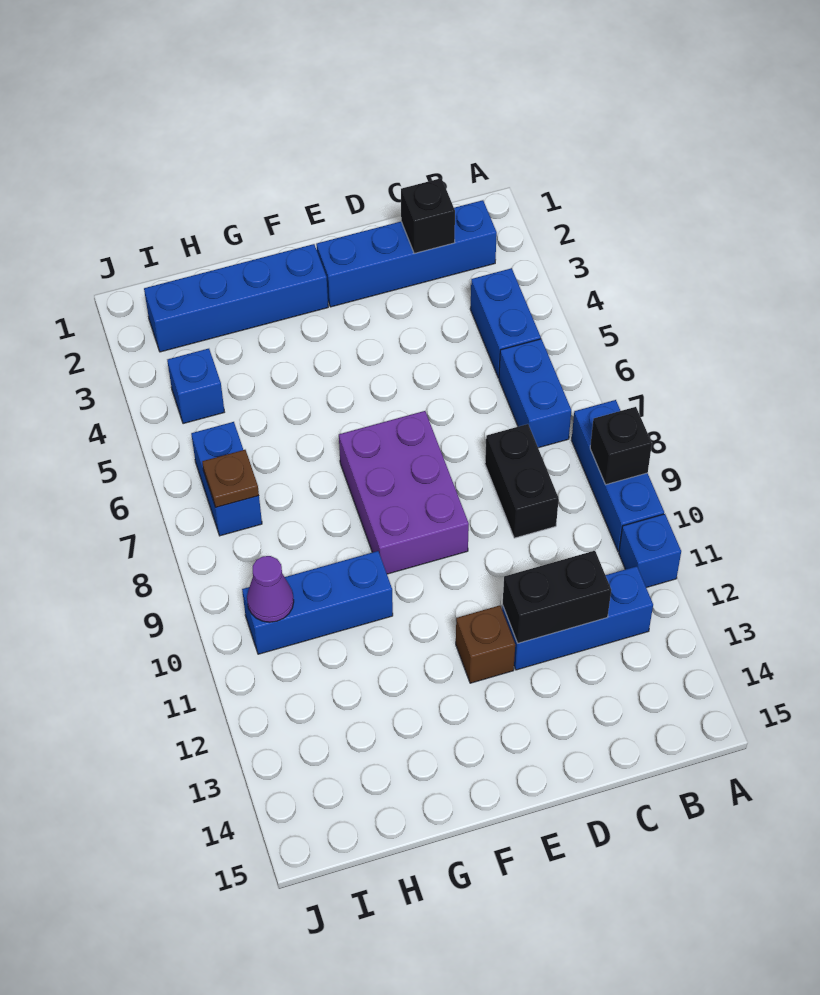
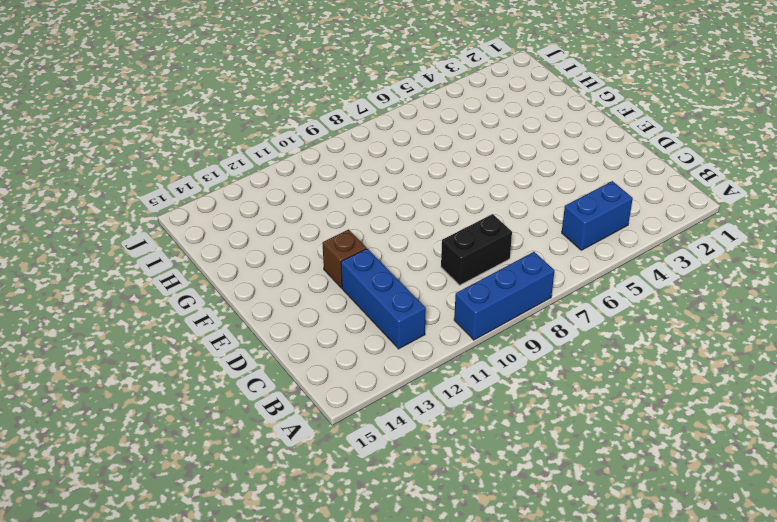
none -> blue brick A11 level 1
none -> blue brick B2:E2 level 1
none -> blue brick B6:B7 level 1

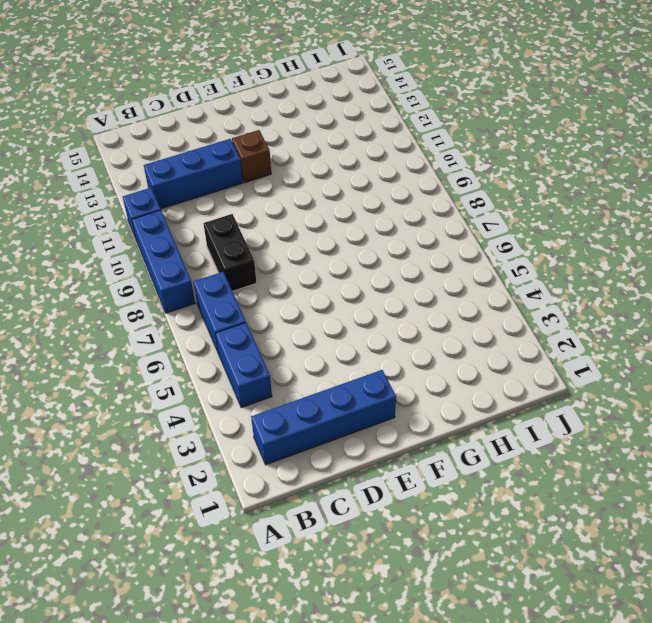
none -> purple brick E7:F9 level 1
none -> blue brick F2:I2 level 1
none -> blue brick G10:I10 level 1

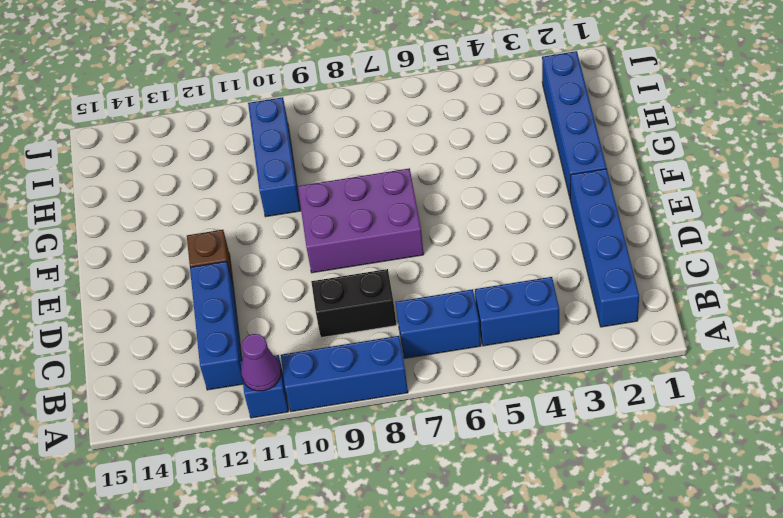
purple cone A11 level 2 -> purple cone I10 level 2
none -> blue brick I4 level 1
none -> blue brick I6:I7 level 1
none -> black brick A9 level 2

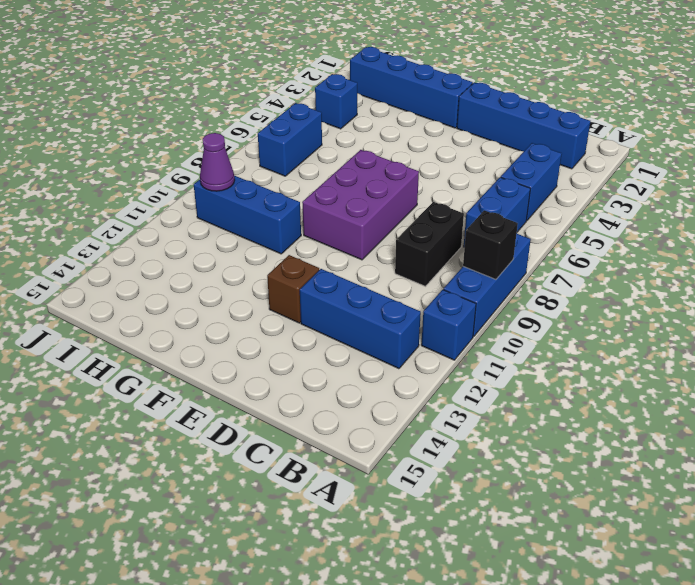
none -> black brick C2 level 2
none -> black brick C12:D12 level 2
none -> brown plate I7 level 2

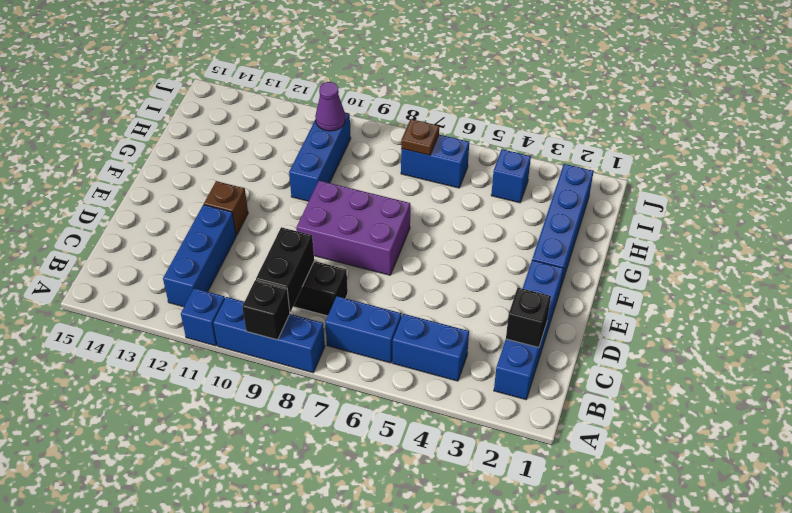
black brick B9:C9 level 2 -> black brick C12:D12 level 2

